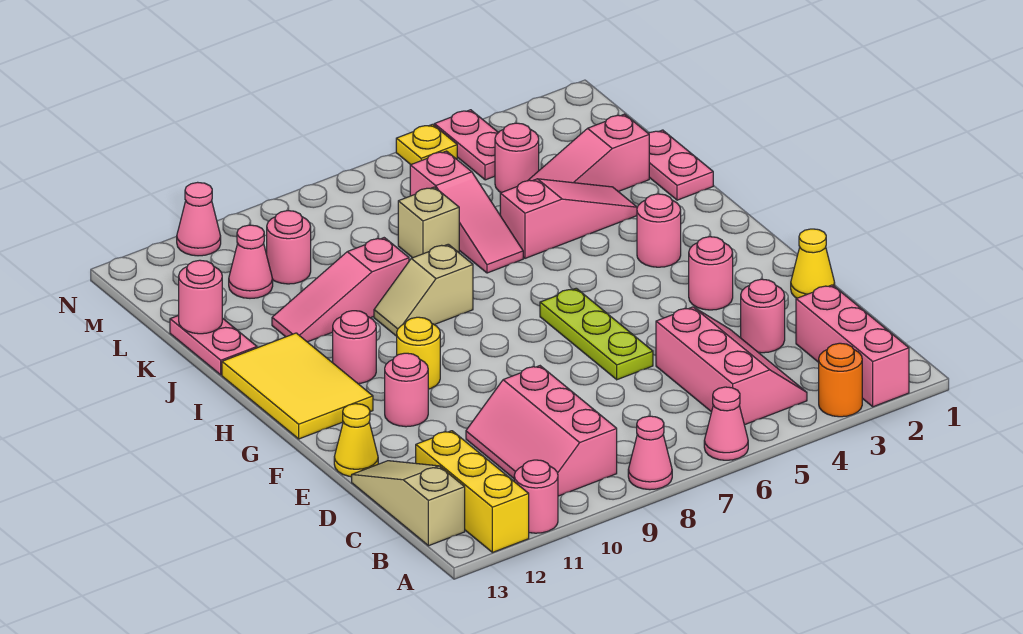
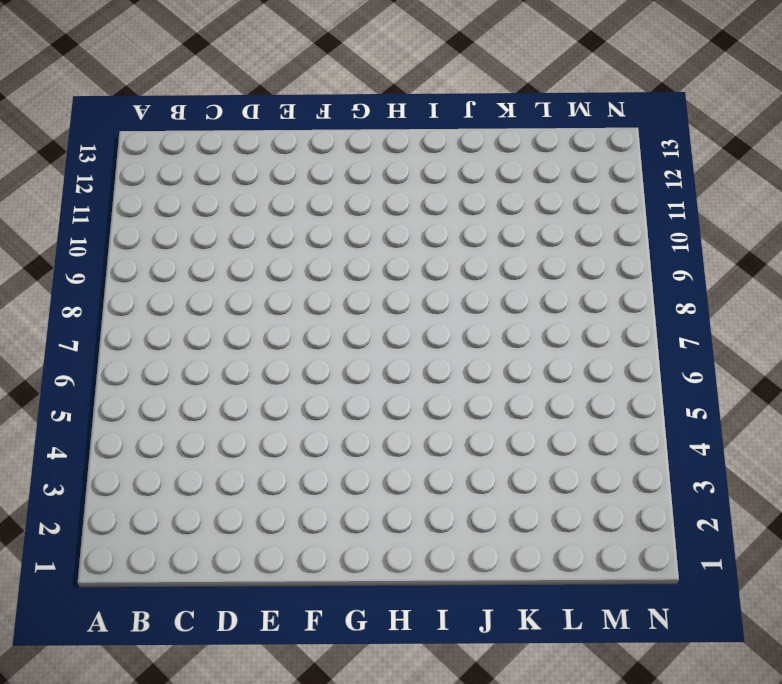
none -> pink brick A2:C2 level 1
none -> orange round brick A3 level 1
none -> pink cone A6 level 1
none -> pink cone A8 level 1

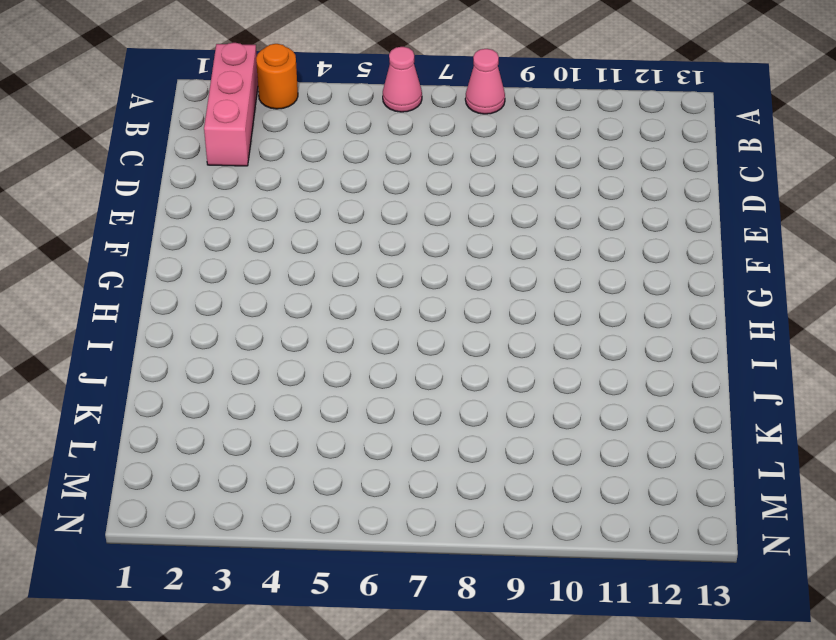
none -> pink round brick A11 level 1
none -> yellow brick A12:C12 level 1
none -> pink slope B4:D5 level 1 top 5
none -> pink slope B9:D10 level 1 top 9

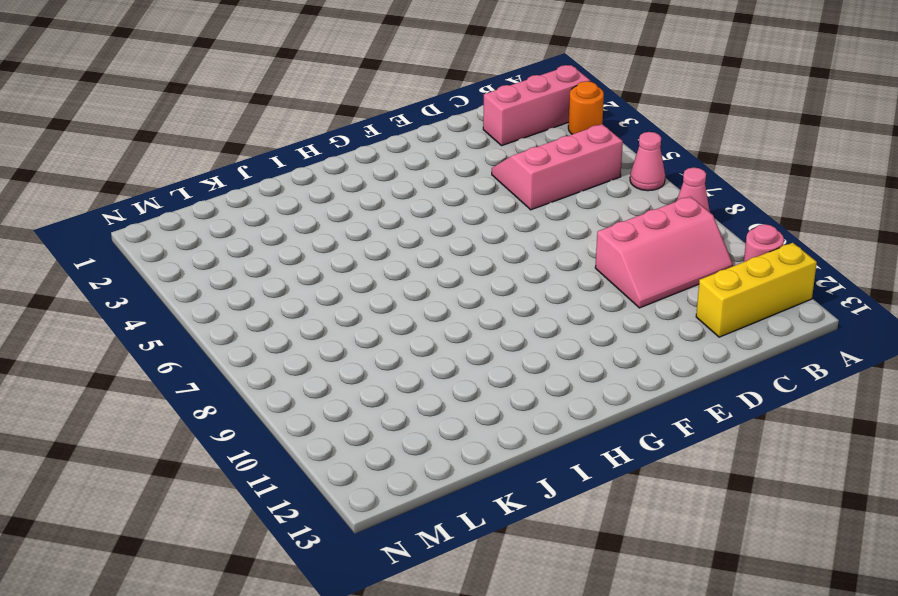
none -> tan slope B13:D13 level 1 top B
none -> pink round brick D3 level 1
none -> yellow cone E1 level 1
none -> lime plate E6:G6 level 1

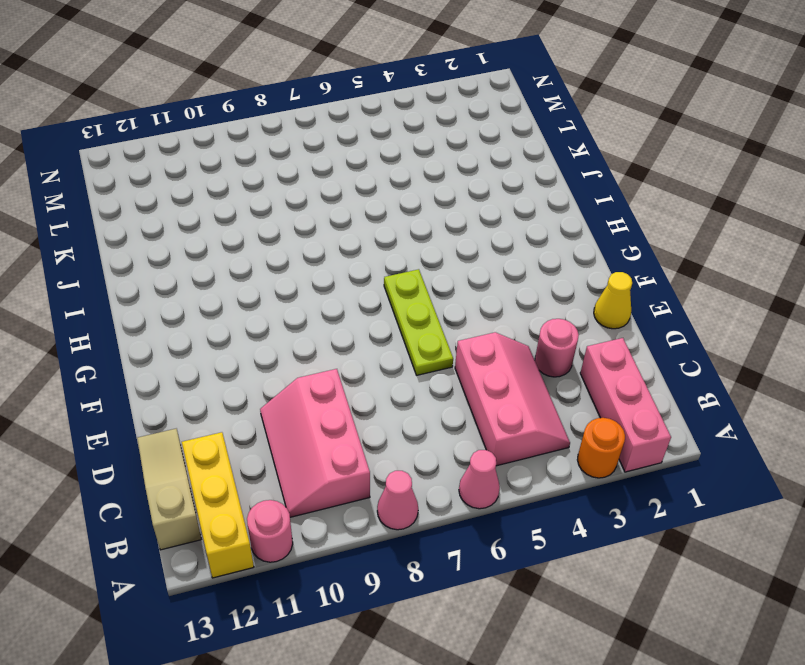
none -> yellow cone E13 level 1
none -> pink round brick F3 level 1
none -> pink round brick F11 level 1
none -> yellow round brick G10 level 1

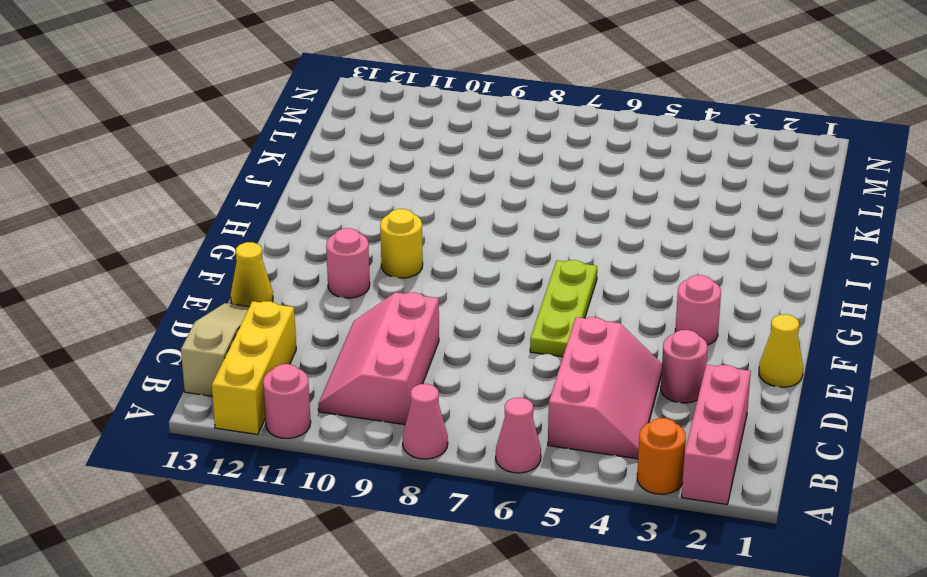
none -> yellow tile G12:I13 level 1
none -> pink round brick H3 level 1
none -> pink round brick H11 level 1
none -> tan slope I8:I9 level 1 top 8

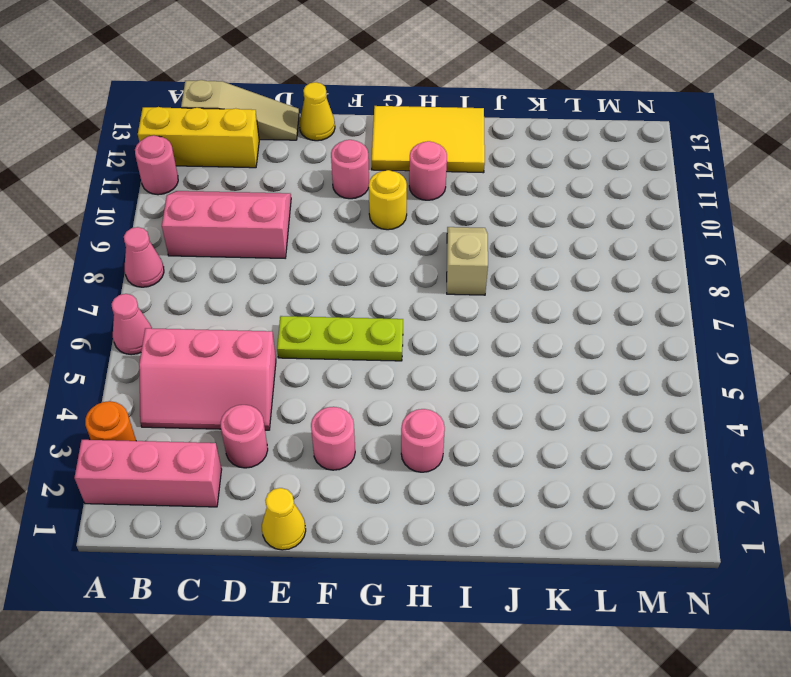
none -> pink plate J1:K1 level 1
none -> pink slope J3:J5 level 1 top 5
none -> pink slope J6:L6 level 1 top L
none -> pink slope J9:J11 level 1 top 9

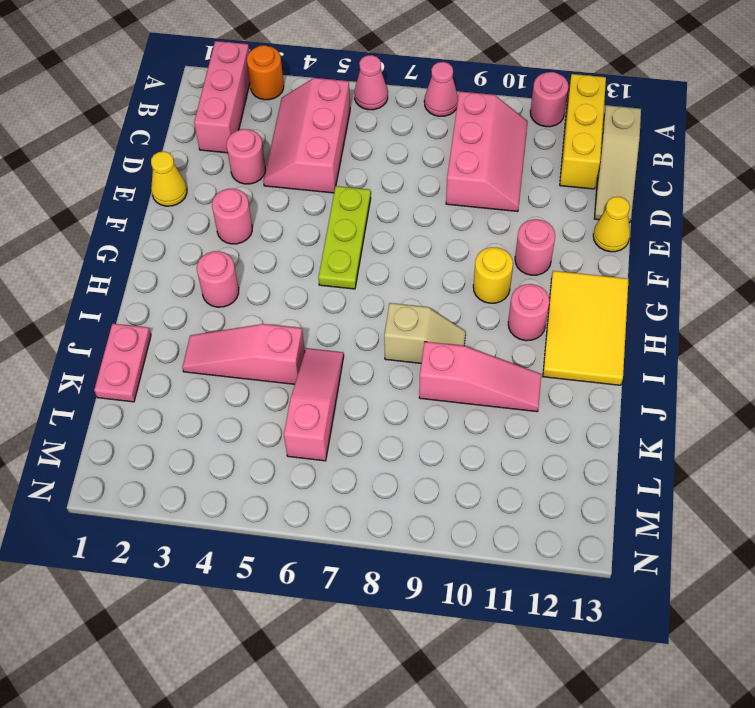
none -> pink plate J13:K13 level 1
none -> pink slope K2:K4 level 1 top 2
none -> tan brick K7 level 1
none -> pink round brick L4 level 1

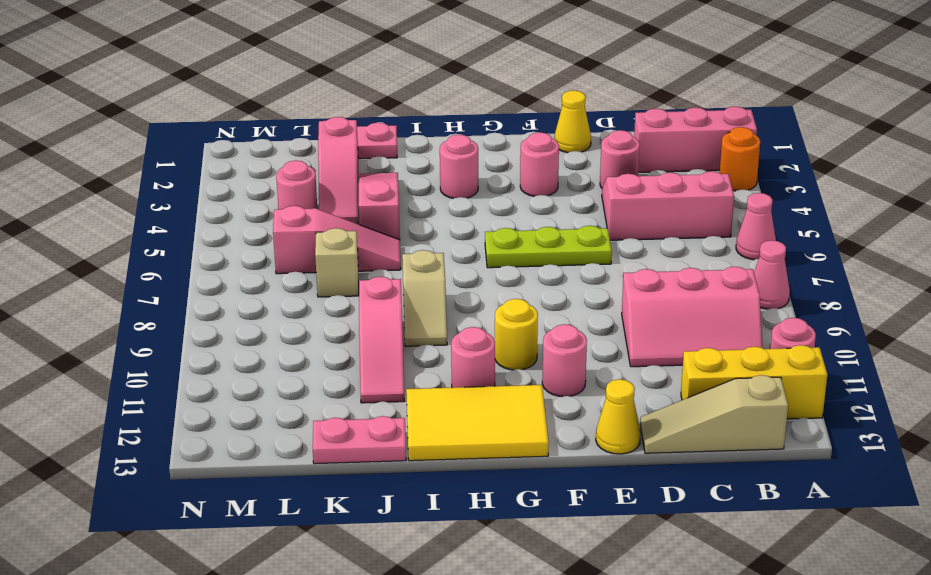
none -> pink round brick L10 level 1
none -> pink cone L11 level 1
none -> pink plate M4:N4 level 1
none -> yellow plate N5 level 1

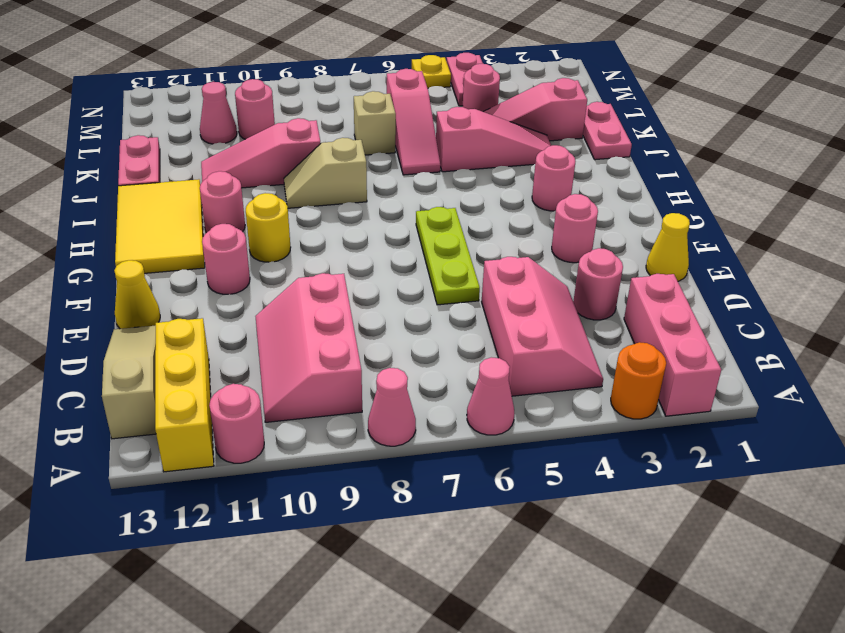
none -> pink cone N11 level 1
none -> pink round brick K13 level 2

